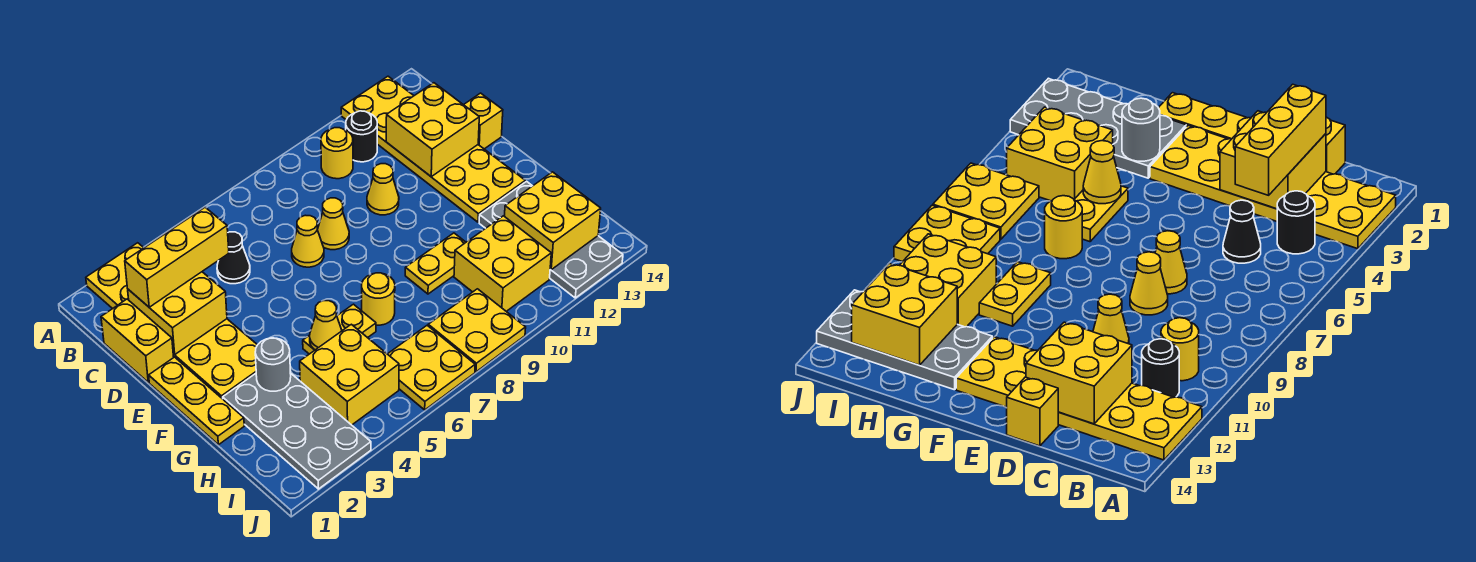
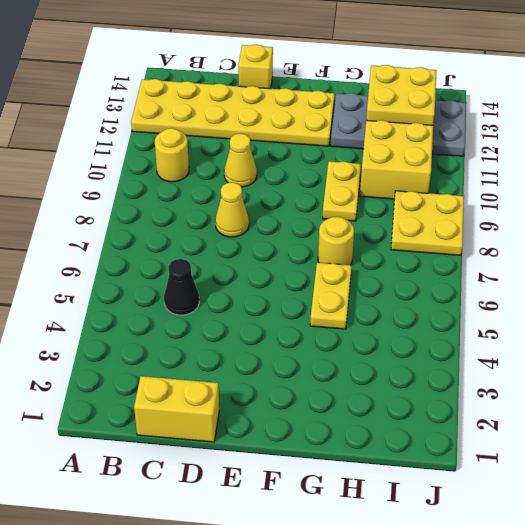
none -> yellow plate A2:F3 level 1
none -> black round brick B4 level 1
none -> black round brick B11 level 1

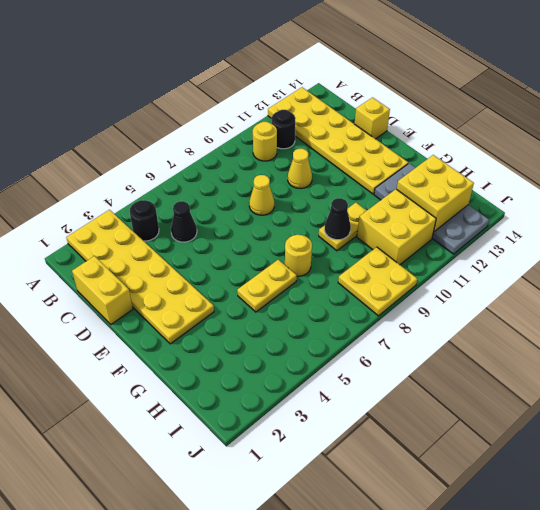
black cone G9 level 2 -> none
none -> yellow cone D7 level 1
none -> yellow plate E1:G1 level 1
none -> grey plate G2:J3 level 1

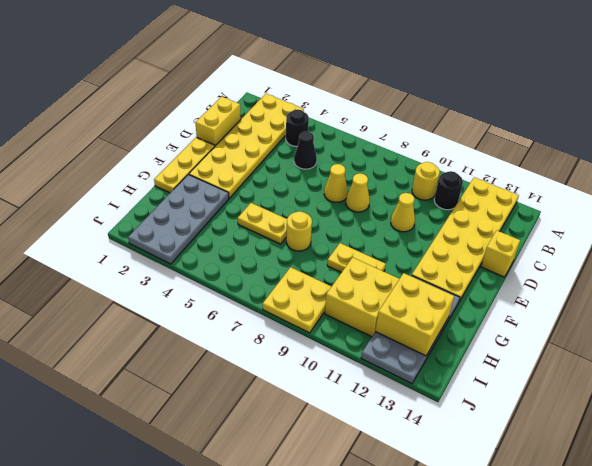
none -> yellow brick H4:I5 level 1
none -> yellow plate I6:J7 level 1
none -> yellow brick C2:D3 level 2

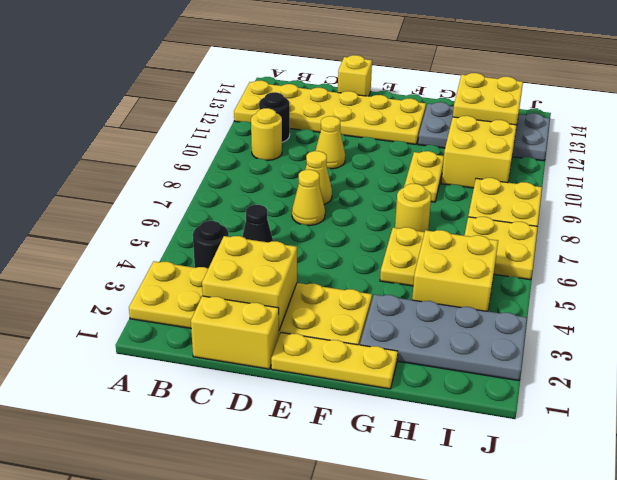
none -> yellow brick C12:D13 level 2
none -> grey round brick G3 level 2
none -> yellow cone G5 level 2

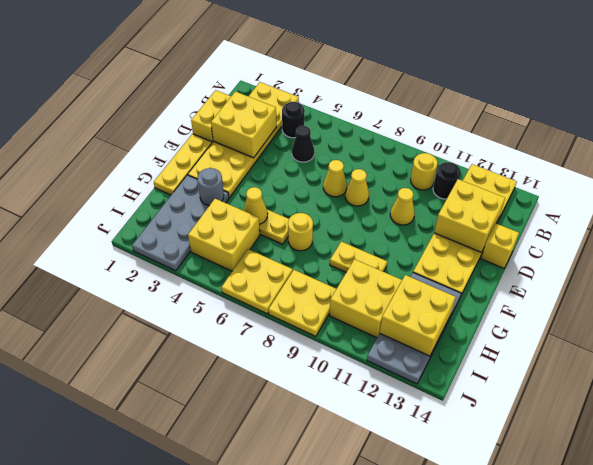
none -> yellow brick C2:C4 level 3

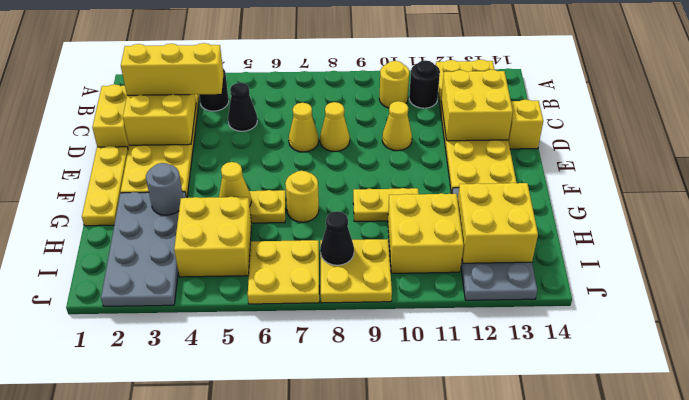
black cone I8 level 2 -> none

